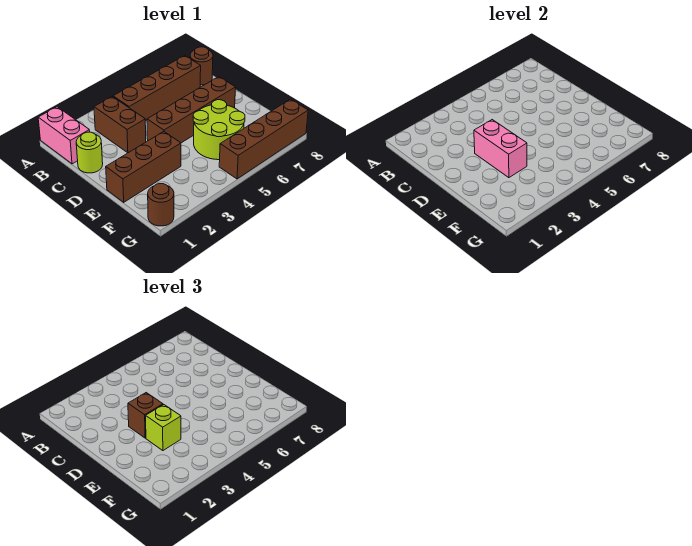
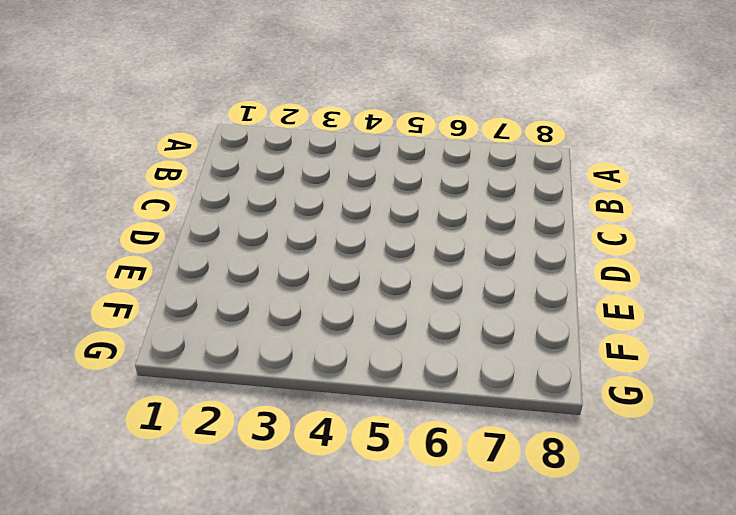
none -> pink brick A1:B1 level 1
none -> brown brick B3:C3 level 1
none -> brown brick B4:B7 level 1

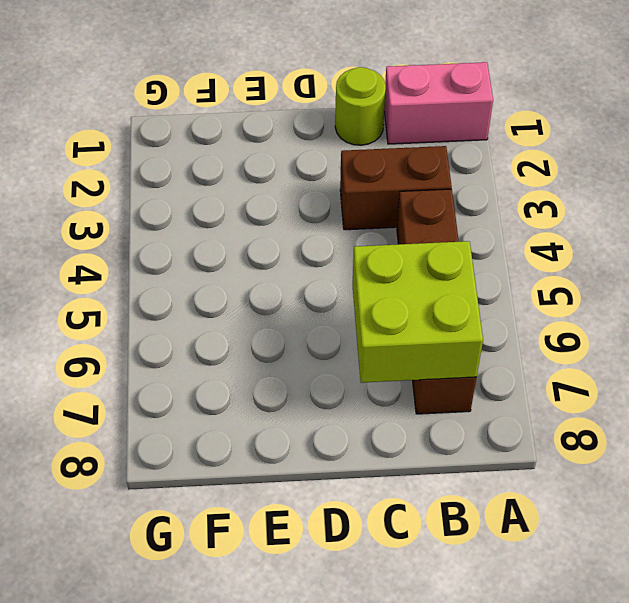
lime brick B6:C7 level 2 -> none
none -> brown round brick B8 level 1
none -> brown brick D4:D7 level 1
none -> brown brick E1:E3 level 1

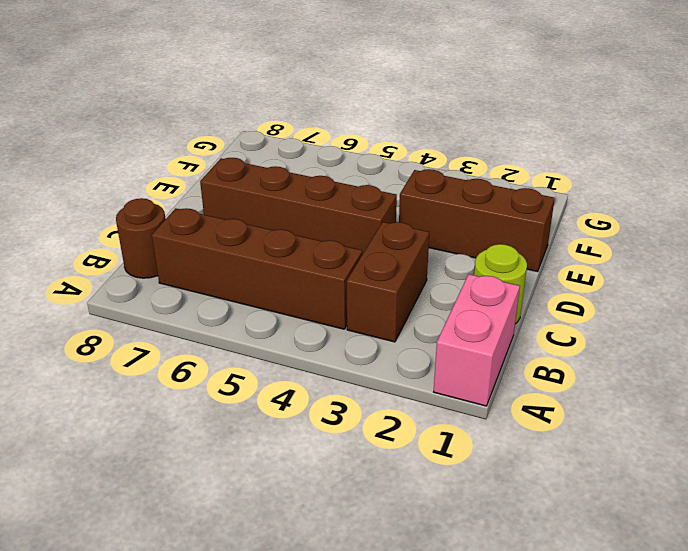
none -> lime round brick E5:F6 level 1
none -> brown round brick G1 level 1
none -> brown brick G5:G8 level 1

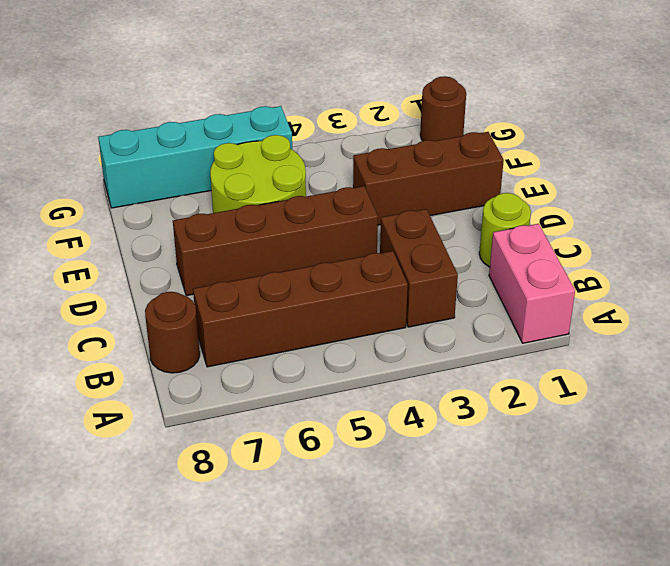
cyan brick G5:G8 level 1 -> brown brick G5:G8 level 1
none -> pink brick D3:E3 level 2
none -> brown brick D3 level 3
none -> lime brick E3 level 3

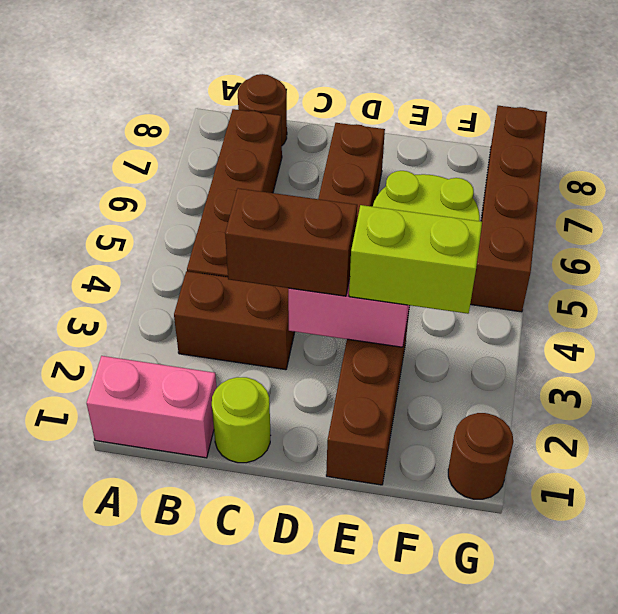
brown brick C3:D3 level 3 -> brown brick D3 level 3
lime brick E3:F3 level 3 -> lime brick E3 level 3

